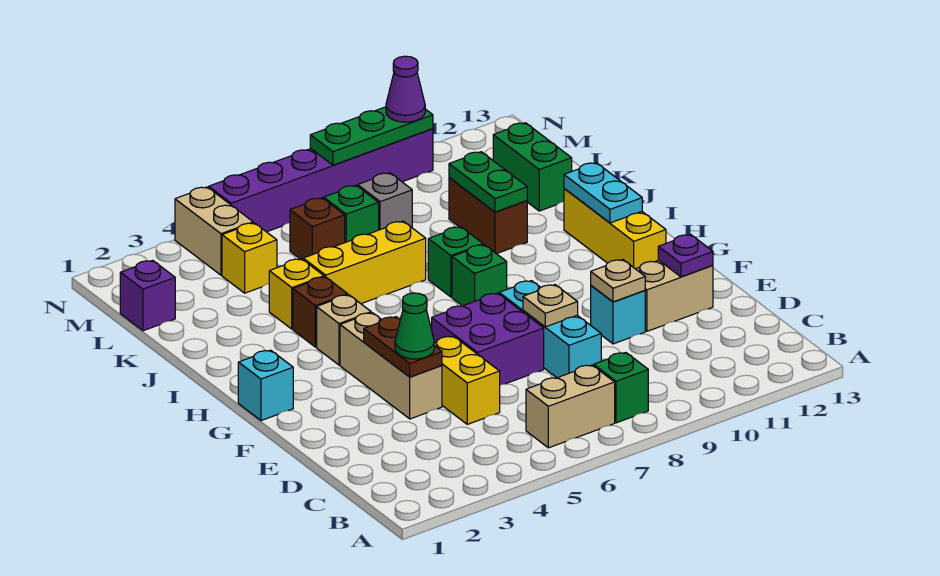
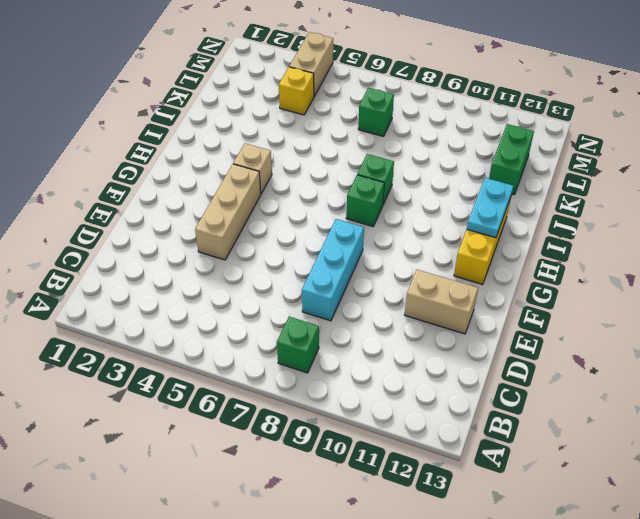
none -> tan brick B6:B7 level 1
none -> yellow brick D5:E5 level 1
none -> purple brick E6:F7 level 1
none -> cyan brick E10 level 1

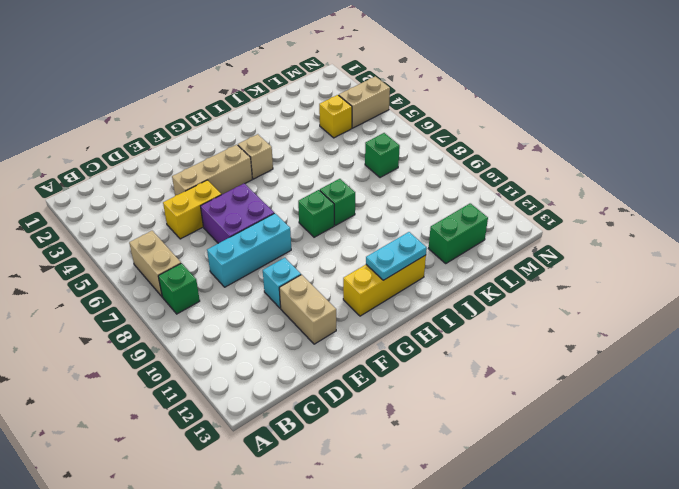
none -> cyan brick G1 level 1
none -> brown brick I4 level 1
none -> yellow brick J4 level 1
none -> yellow brick J5:J7 level 1

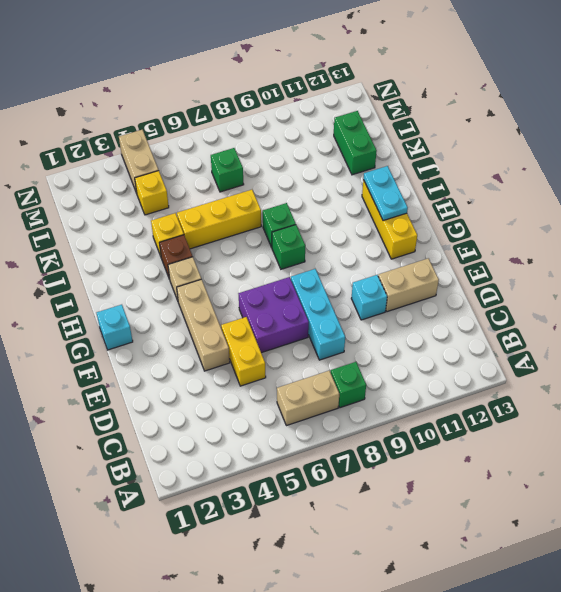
none -> brown brick J10:K10 level 1
none -> purple brick L1 level 1
none -> brown brick L6 level 1
none -> grey brick L8 level 1

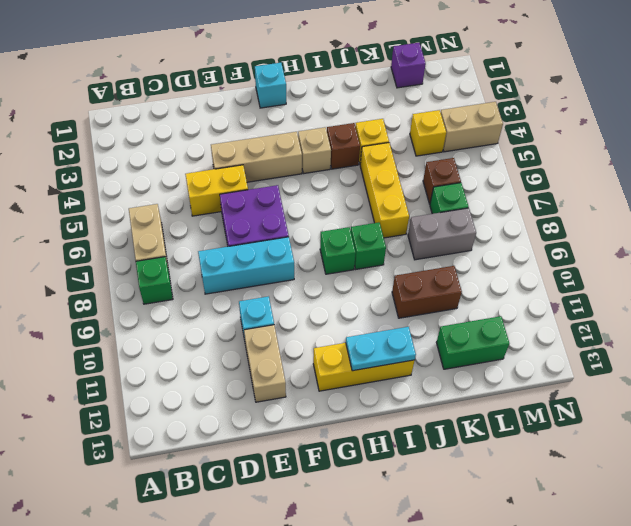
grey brick K8:L8 level 1 -> grey brick L8 level 1
none -> purple brick N5:N10 level 1
none -> brown plate E4:F4 level 2
none -> tan plate E8 level 2
none -> tan plate E10 level 2

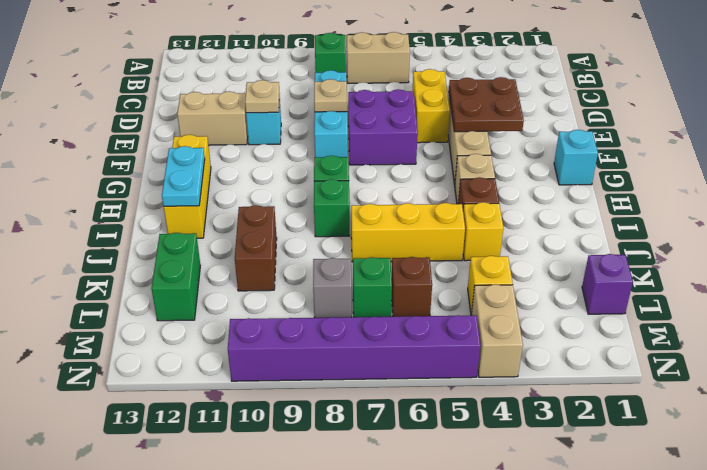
brown plate E3:F4 level 2 -> brown plate E4:F4 level 2
none -> purple plate E12 level 2
none -> green plate J10:K10 level 2
none -> green plate N8:N10 level 2
none -> green cone E4 level 3

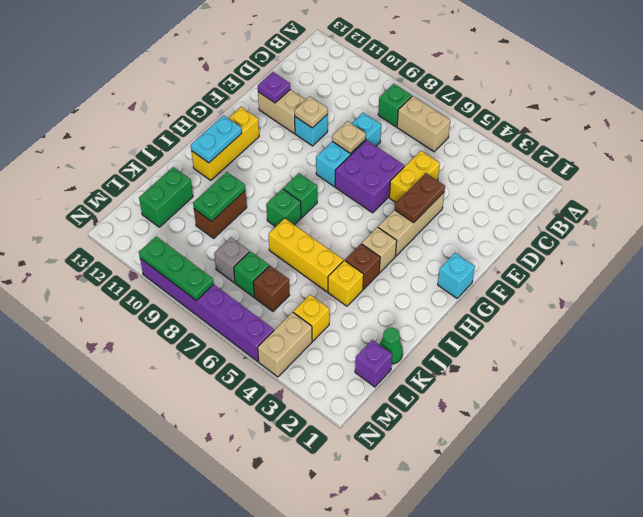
green cone K1 level 1 -> green cone E4 level 3
none -> purple cone N10 level 3

